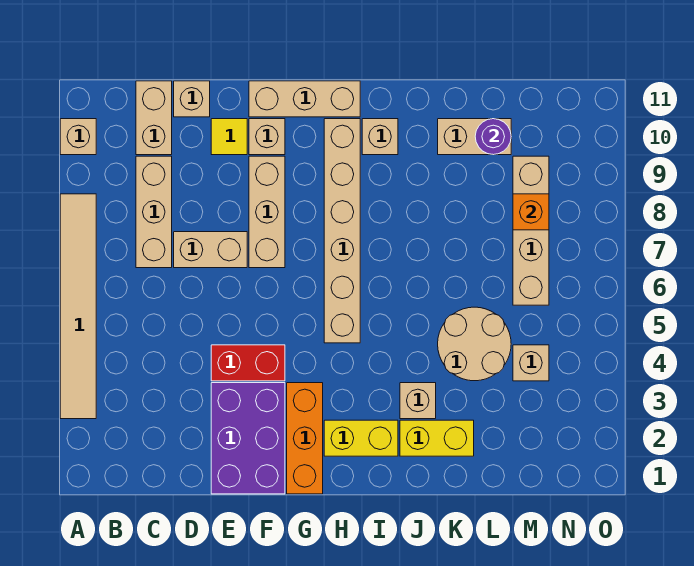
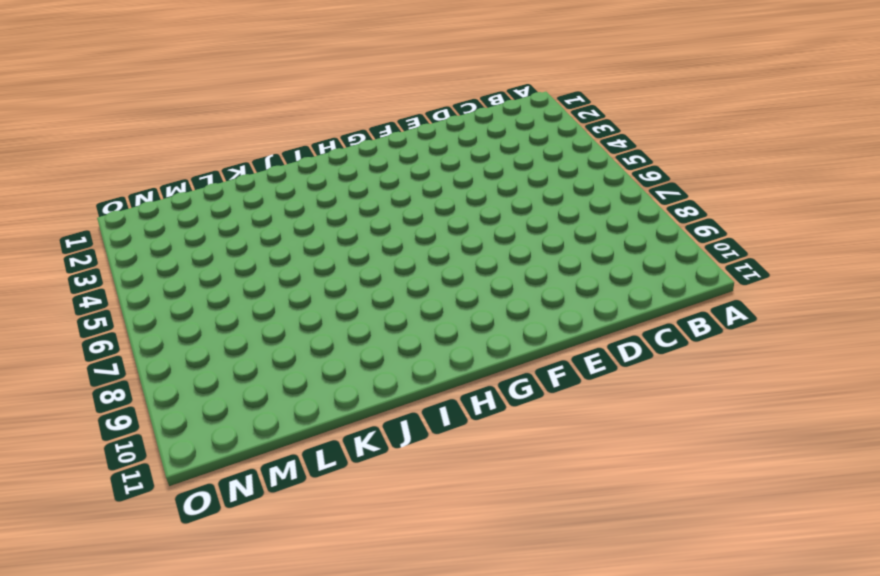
none -> tan tile A3:A8 level 1
none -> tan brick A10 level 1
none -> tan brick C7:C9 level 1

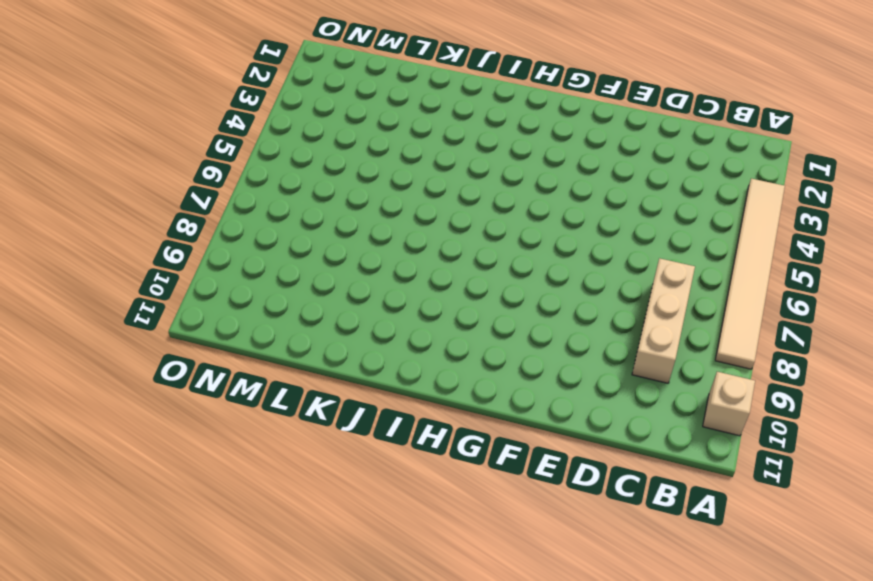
none -> tan brick C10:C11 level 1
none -> tan brick D7:E7 level 1
none -> tan brick D11 level 1

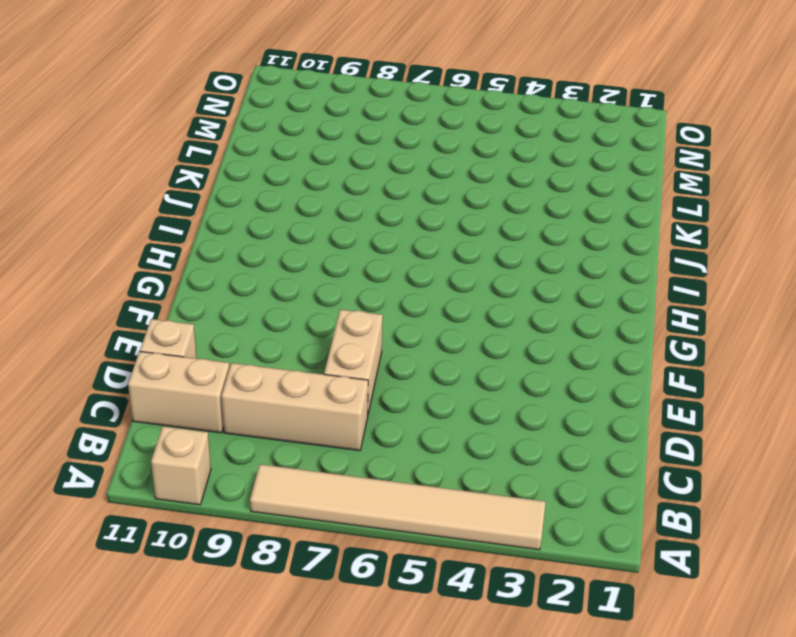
none -> purple brick E1:F3 level 1
none -> red brick E4:F4 level 1
none -> yellow tile E10 level 1

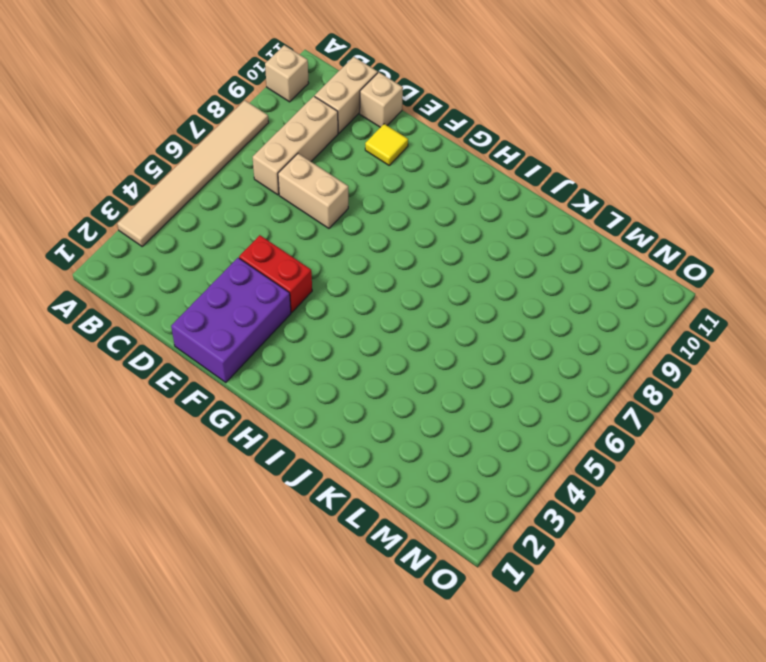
none -> tan brick F7:F9 level 1
none -> tan brick F10 level 1
none -> tan brick F11:H11 level 1

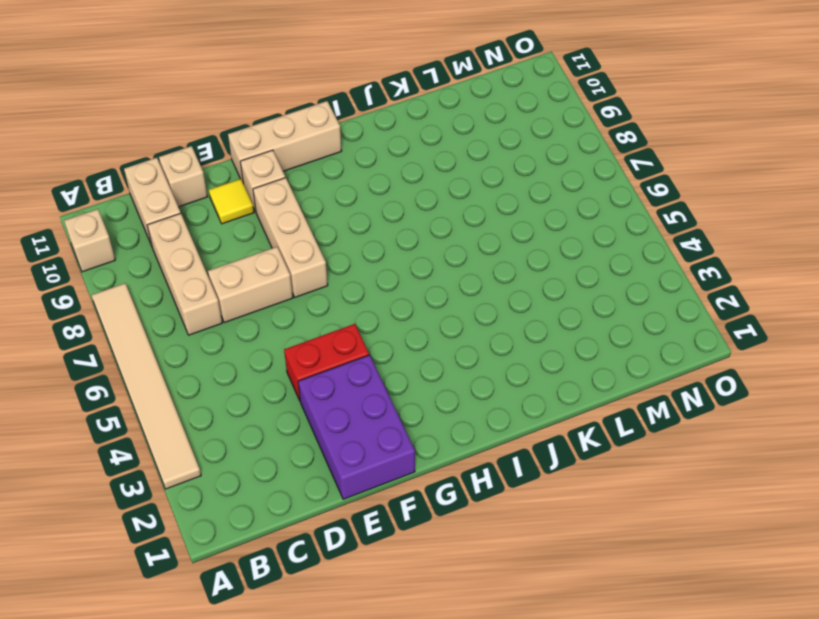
none -> orange brick G1:G3 level 1
none -> yellow brick H2:I2 level 1
none -> tan brick H5:H10 level 1

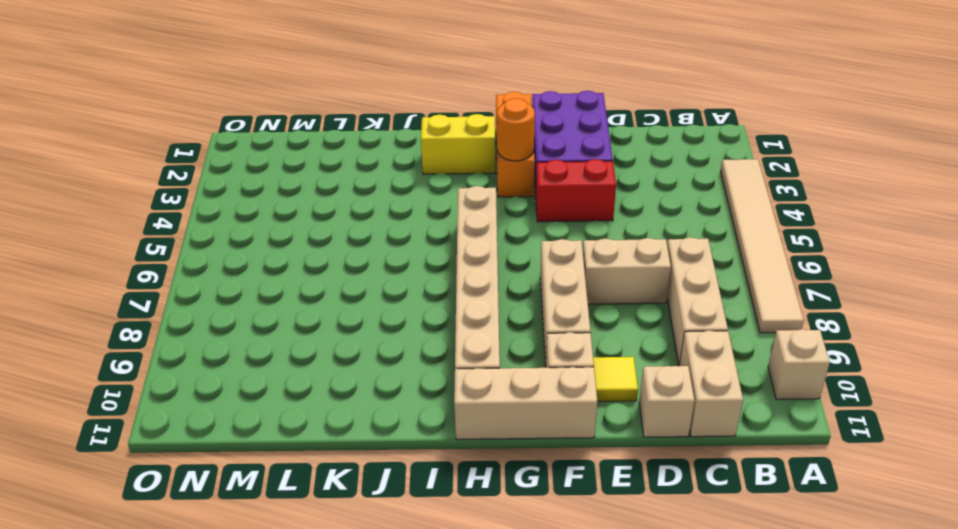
orange round brick G3 level 2 -> none
none -> tan brick I10 level 1
none -> yellow brick J2:K2 level 1
none -> tan brick J3 level 1

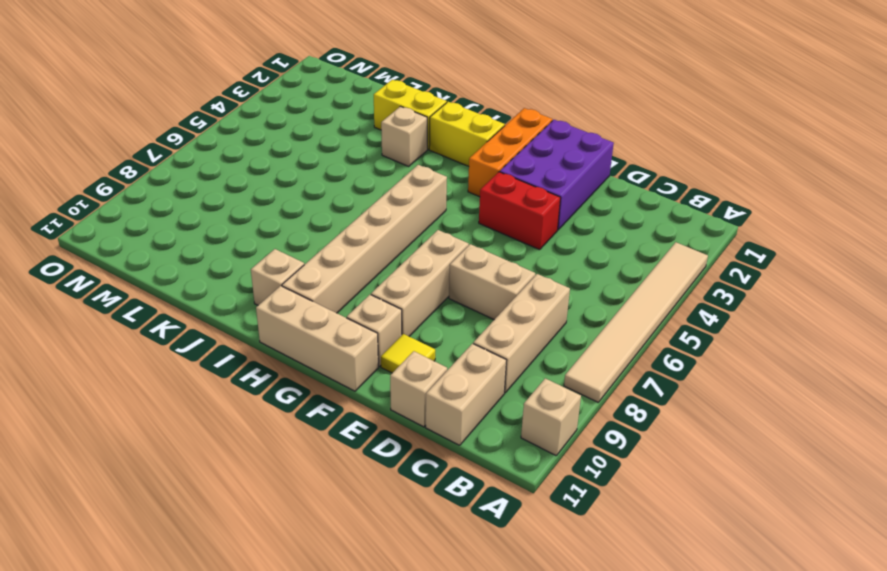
none -> tan round brick K4:L5 level 1
none -> tan brick K10:L10 level 1
none -> tan brick M4 level 1

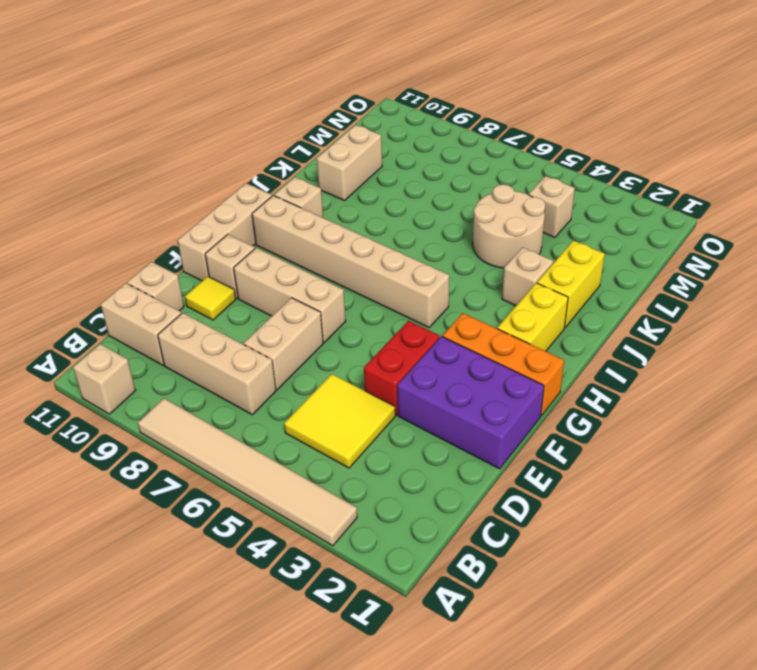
yellow tile C4:D5 level 1 -> none
none -> tan brick M6:M9 level 1
none -> purple round brick L10 level 2
none -> orange brick M8 level 2

